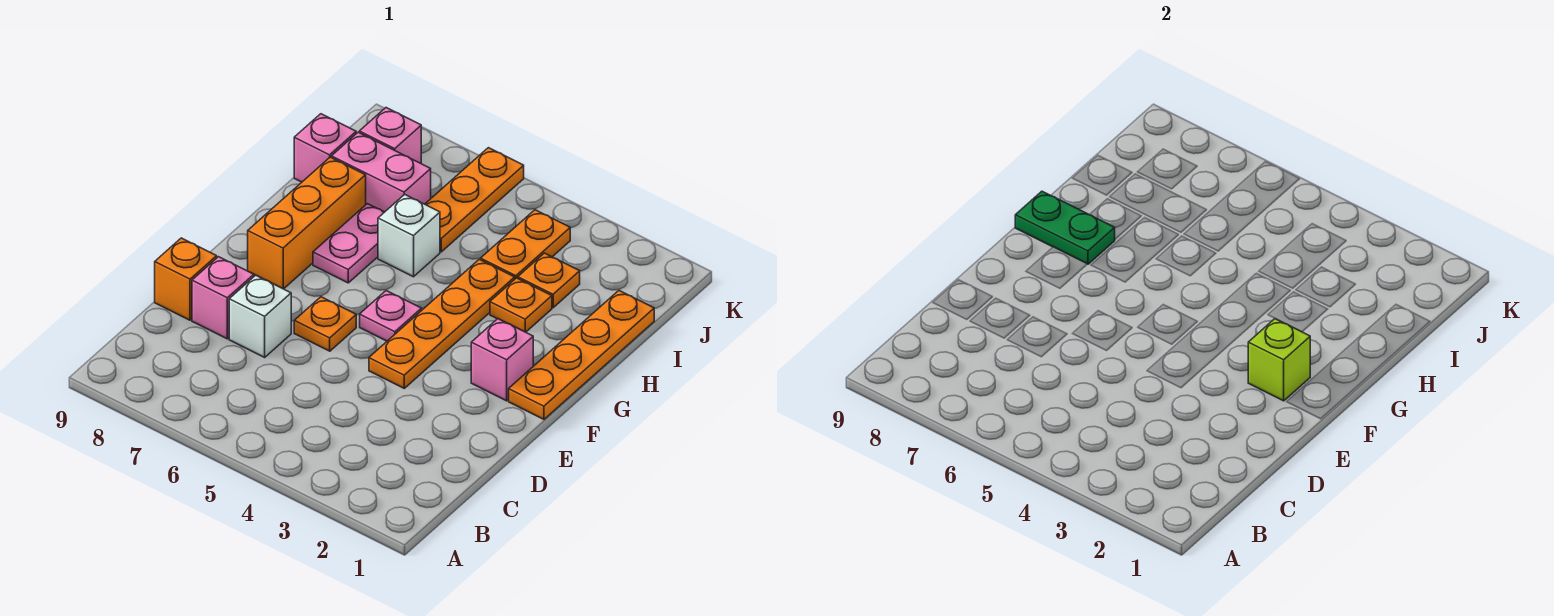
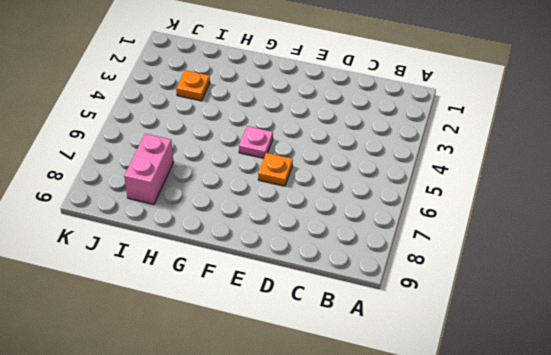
none -> white brick D7 level 1
none -> pink brick D8 level 1
none -> orange brick D9 level 1

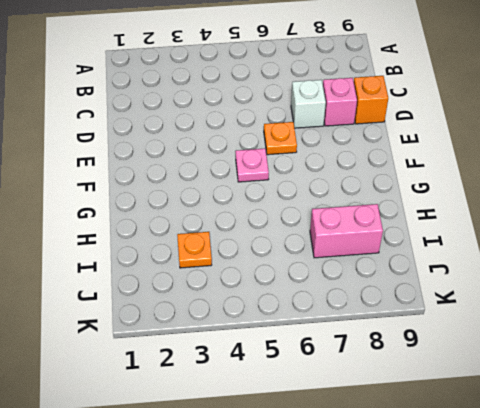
none -> orange plate E4:H4 level 1
none -> orange plate F1:I1 level 1
none -> pink brick F2 level 1

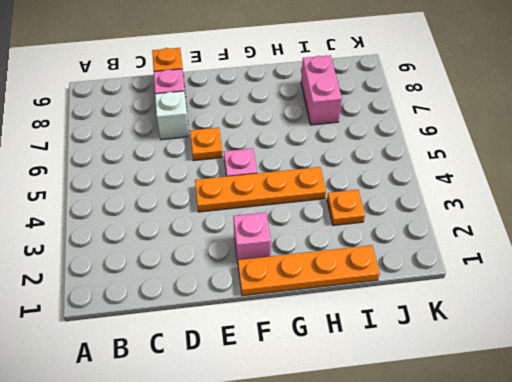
none -> orange brick F8:H8 level 1
none -> pink plate G7:H7 level 1
none -> orange plate H3 level 1

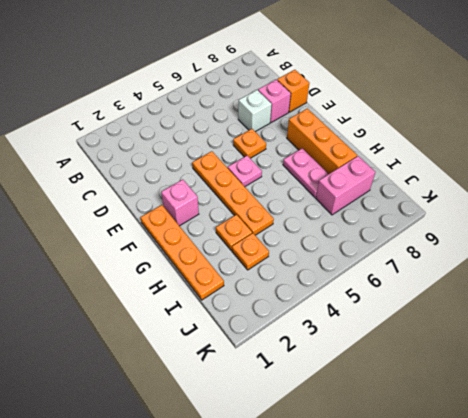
none -> white brick H6 level 1
none -> orange plate I4:J4 level 1
none -> orange plate I6:K6 level 1

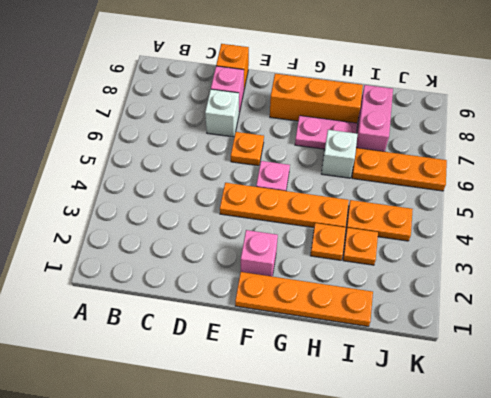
none -> pink brick I9 level 1
none -> pink brick J8 level 1
none -> lime brick F2 level 2

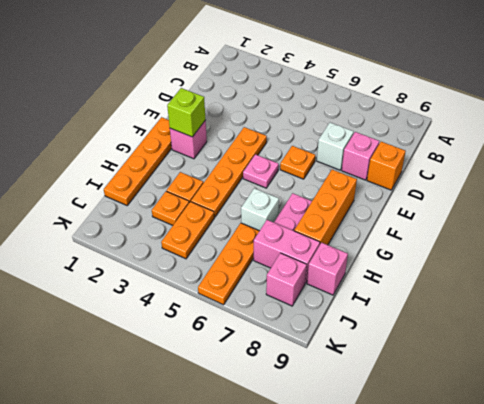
none -> green plate G8:G9 level 2

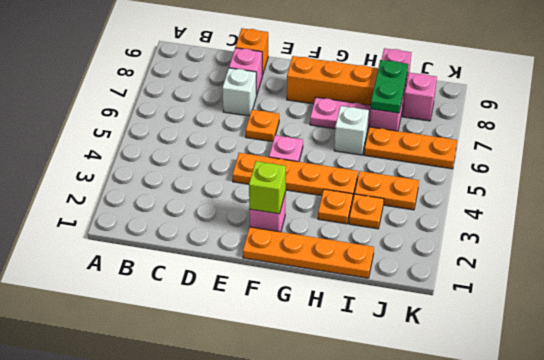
green plate I7:I8 level 2 -> green plate G8:G9 level 2

